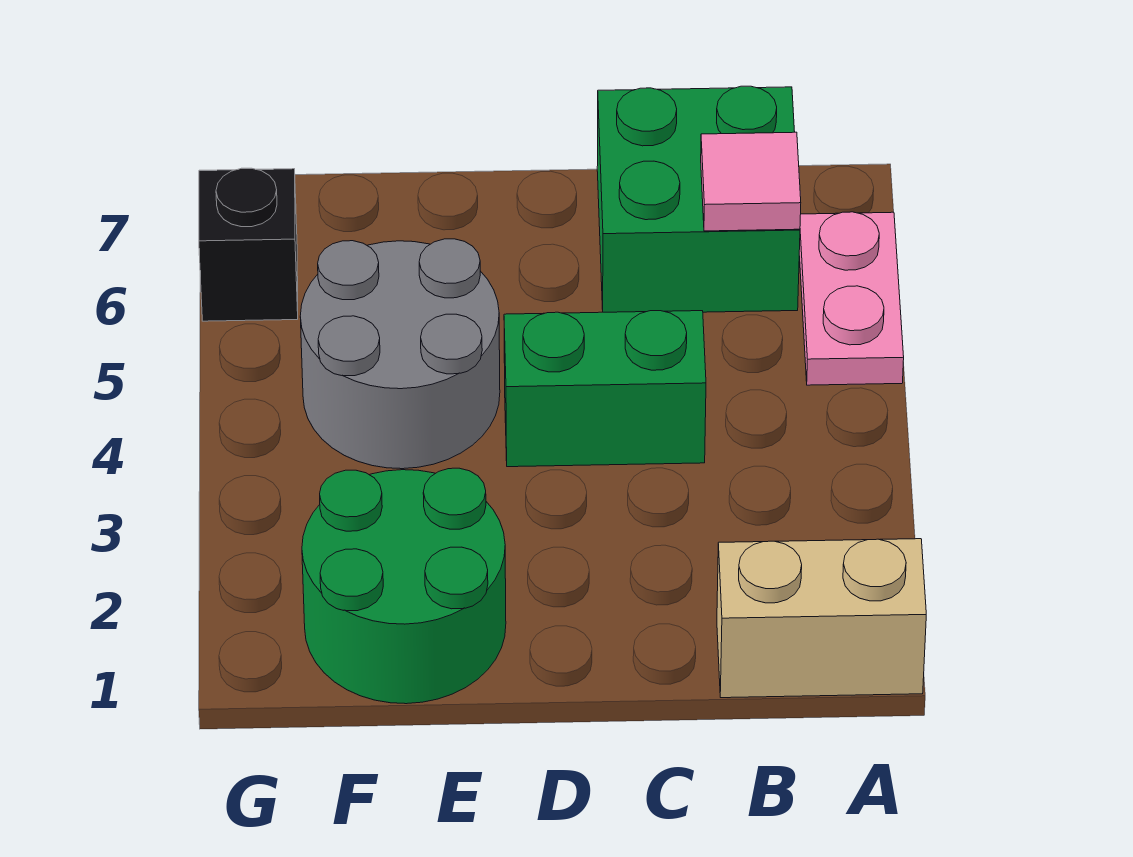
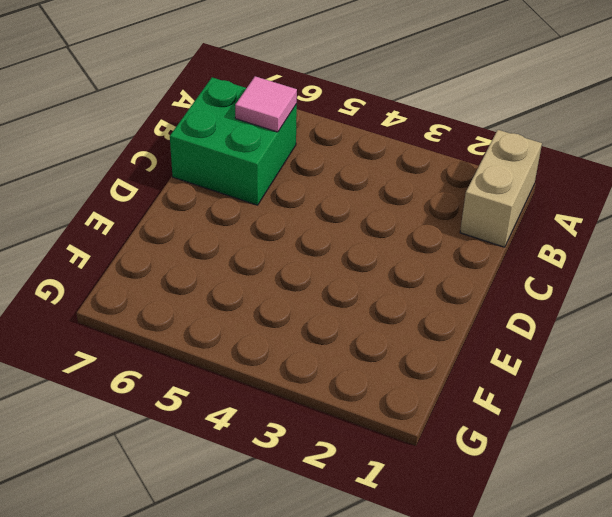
none -> pink plate A5:A6 level 1
none -> green brick C4:D4 level 1

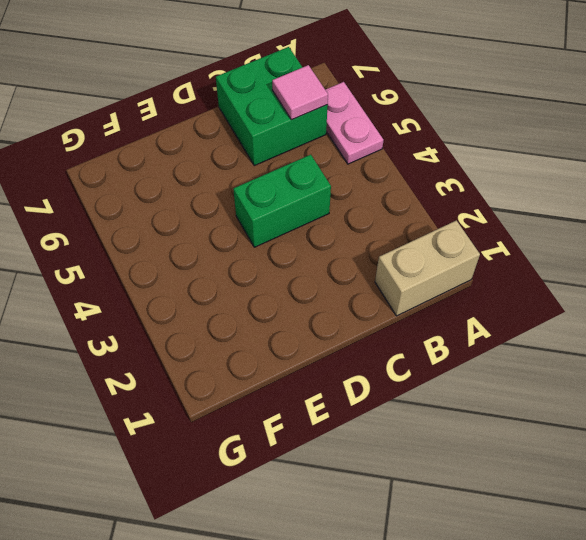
none -> green round brick E1:F2 level 1
none -> grey round brick E4:F5 level 1

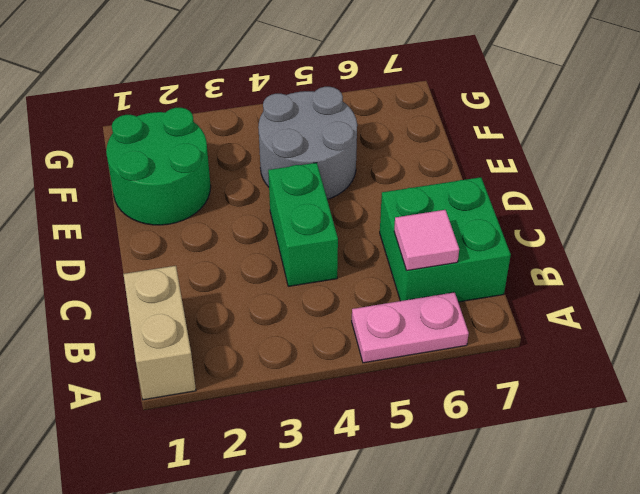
none -> black brick G6 level 1

